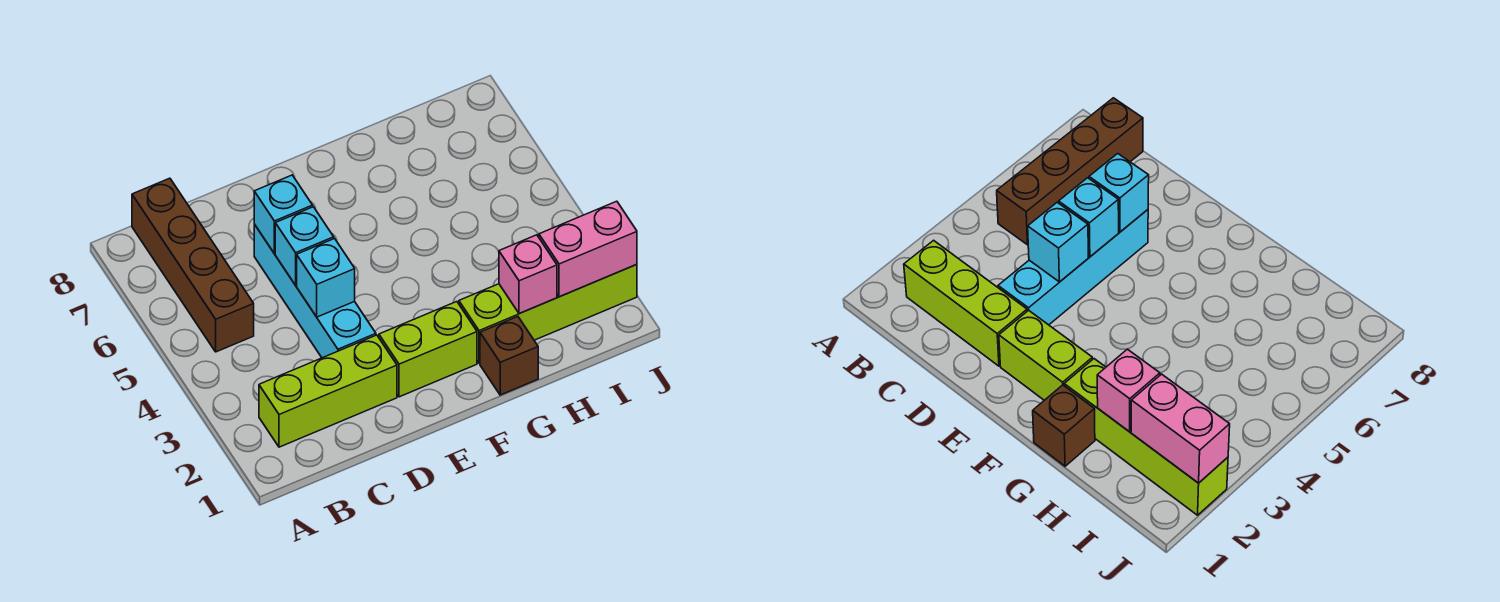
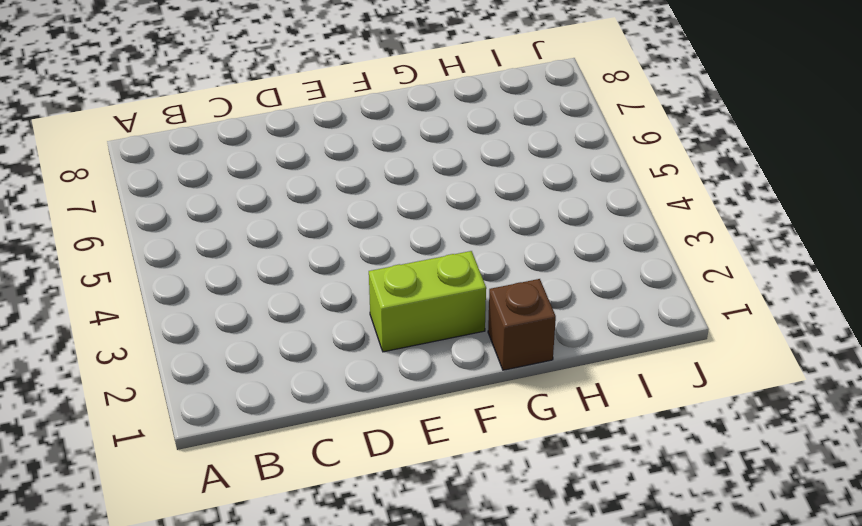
none -> lime brick B2:D2 level 1
none -> brown brick B5:B8 level 1

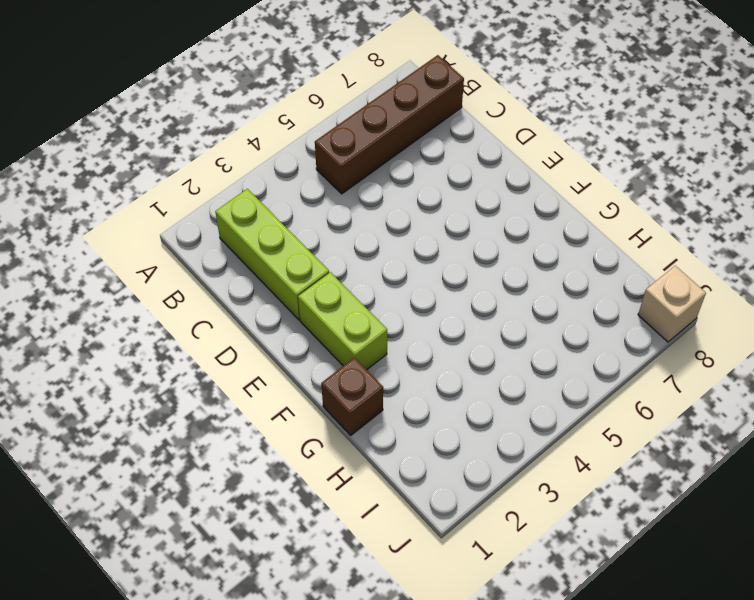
tan brick J8 level 1 -> none
none -> cyan brick D3:D6 level 1
none -> lime brick G2:J2 level 1

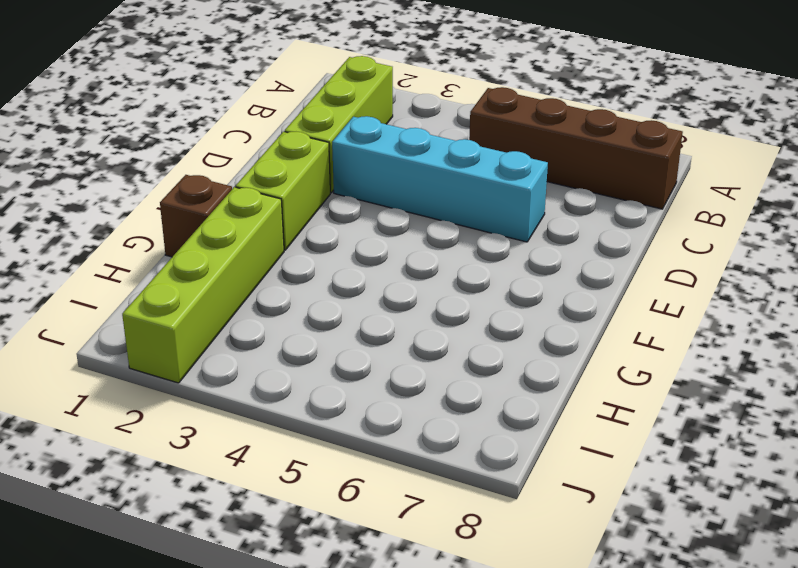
none -> cyan brick D4 level 2
none -> cyan brick D5 level 2

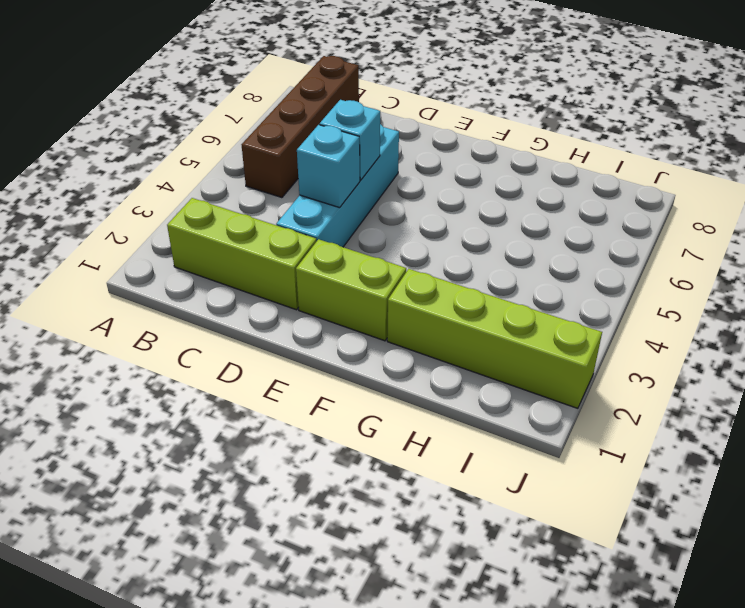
none -> brown brick G1 level 1
none -> cyan brick D6 level 2

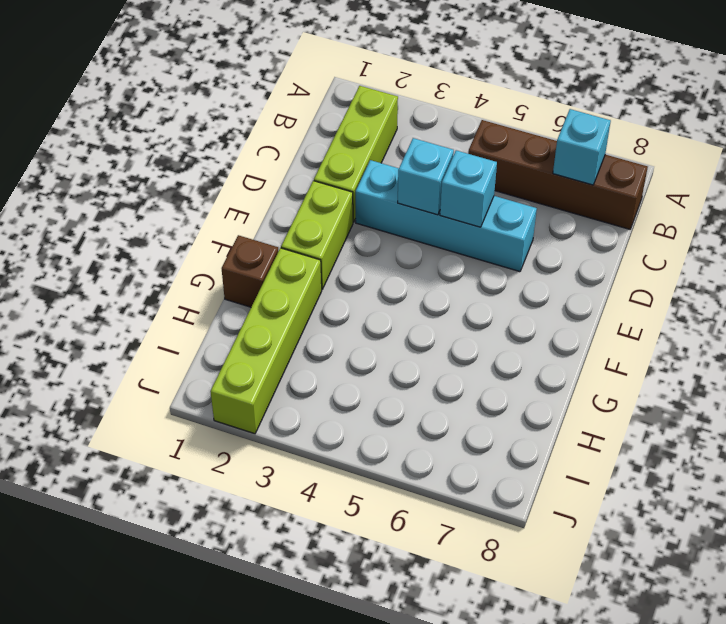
cyan brick B7 level 2 -> cyan brick D6 level 2
none -> pink brick H2 level 2
none -> pink brick I2:J2 level 2

